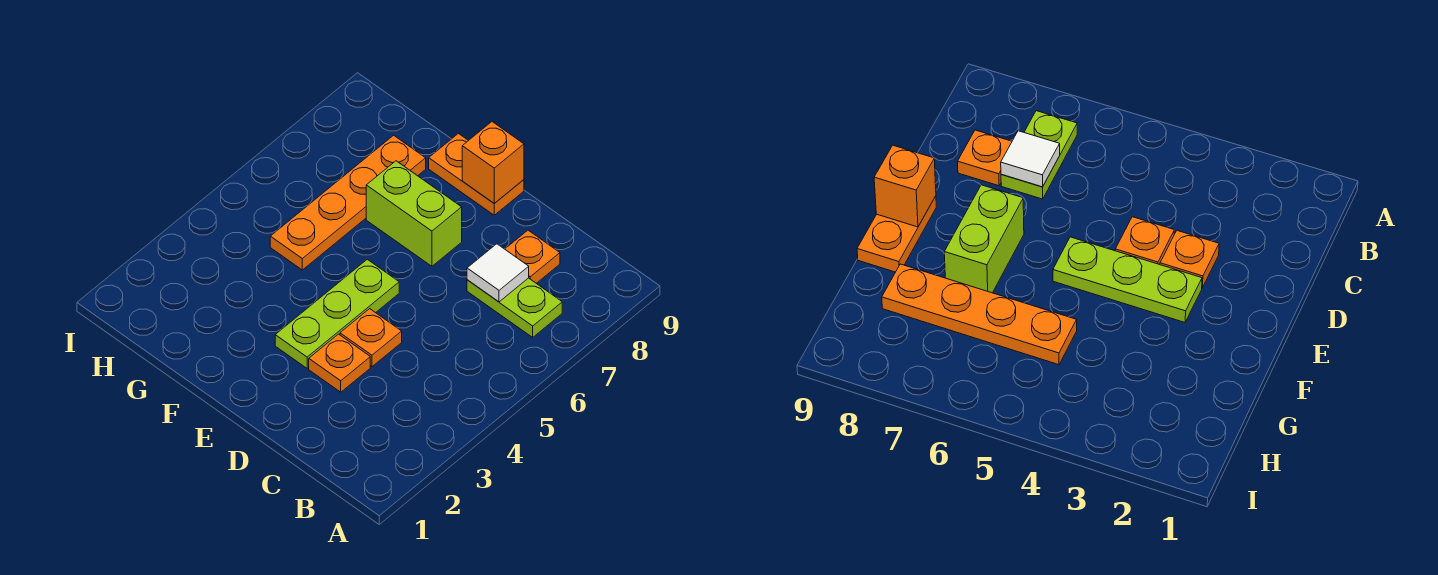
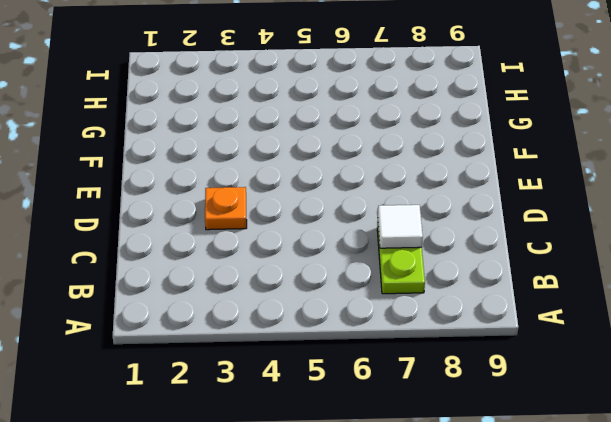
none -> orange plate C8 level 1
none -> orange plate D4 level 1

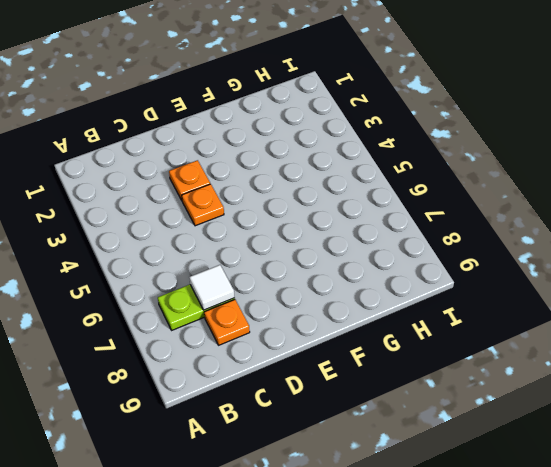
none -> lime plate E3:E5 level 1
none -> lime brick E7:F7 level 1

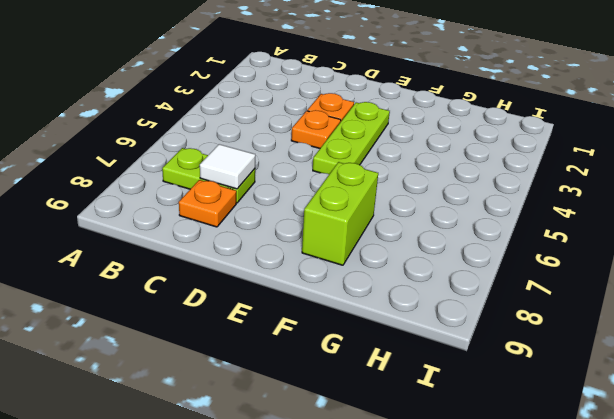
lime brick F7:F8 level 1 -> lime brick E7:F7 level 1
none -> orange plate E9:F9 level 1
none -> orange plate G5:G8 level 1

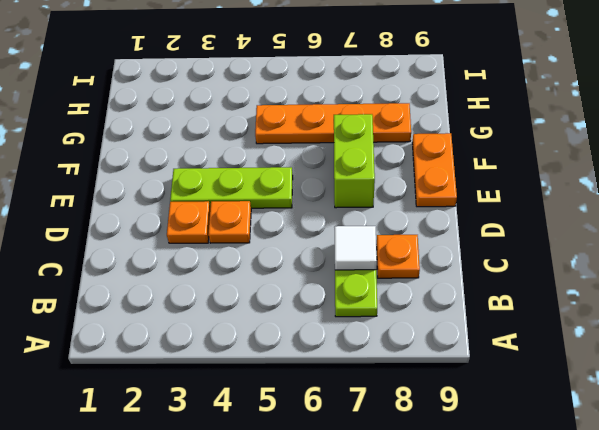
none -> orange brick E9 level 2

